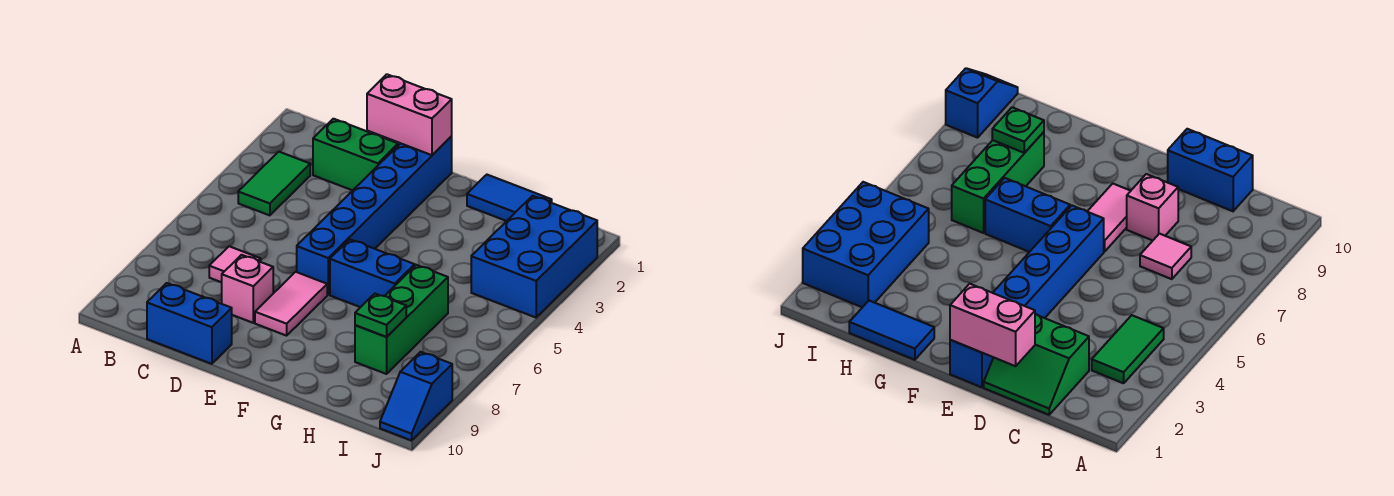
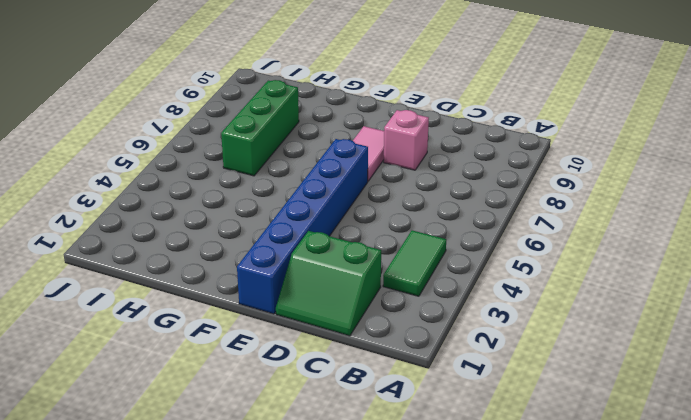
none -> pink tile C7 level 1
none -> blue brick C10:D10 level 1
none -> blue brick F6:G6 level 1

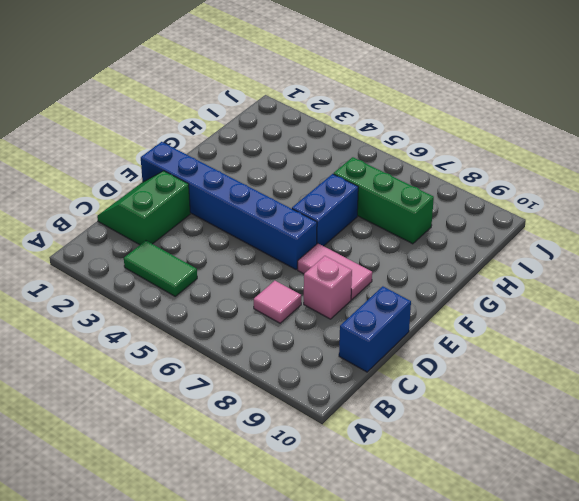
none -> blue tile G1:H1 level 1
none -> blue brick I2:J4 level 1
none -> blue slope J9:J10 level 1 top 9

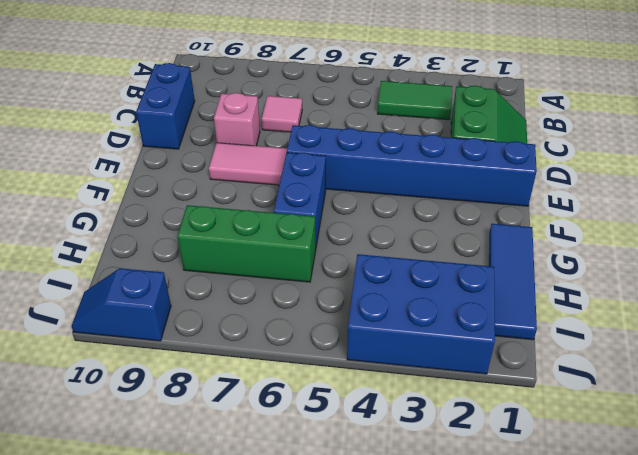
blue tile G1:I1 level 1 -> blue tile G1:H1 level 1
none -> pink brick D1:E1 level 2
none -> green plate H8 level 2

